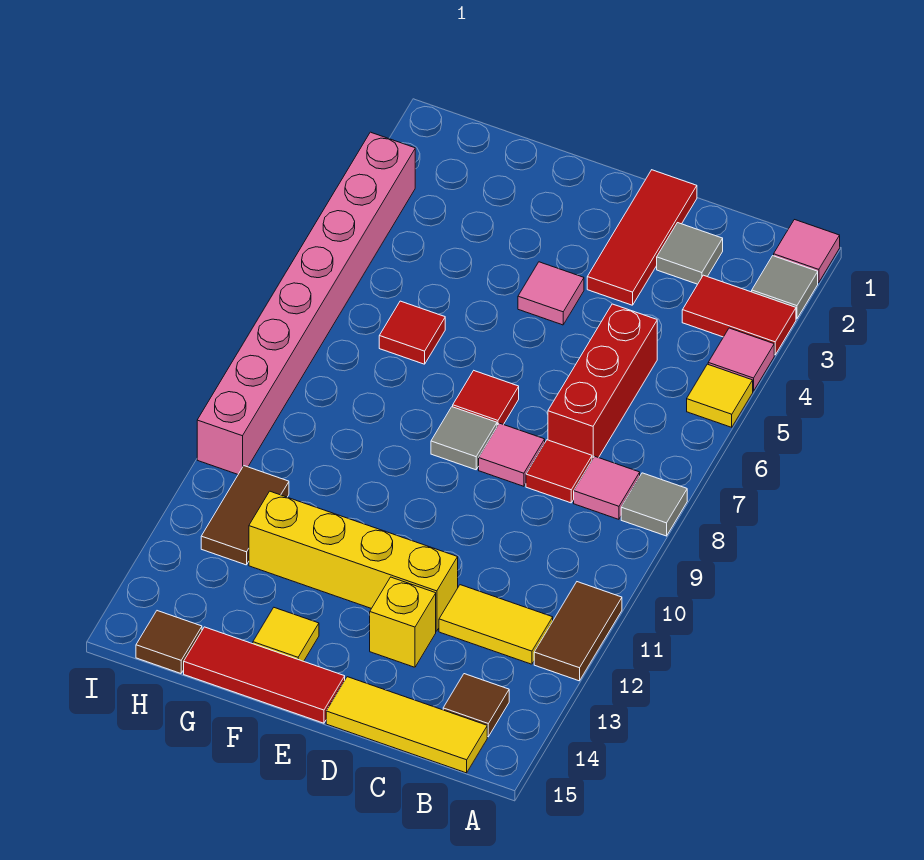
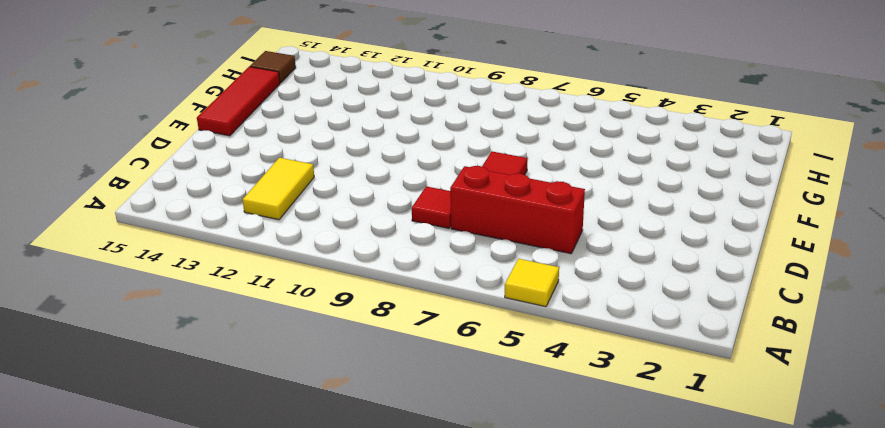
none -> pink tile A1 level 1
none -> grey tile A2 level 1
none -> red tile A3:B3 level 1

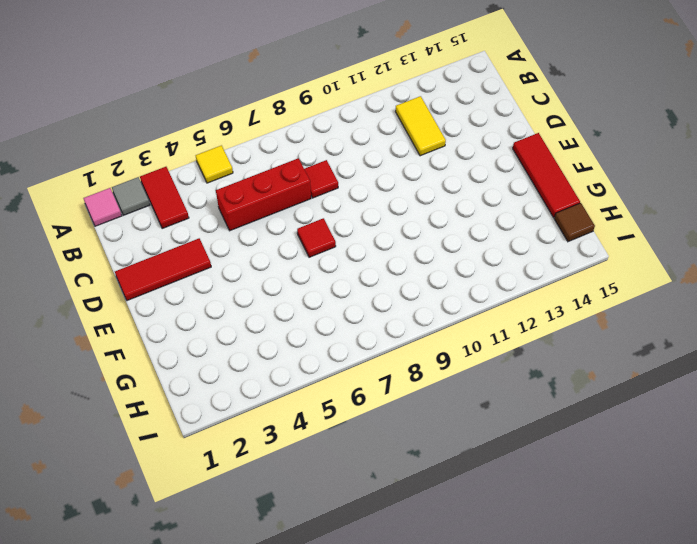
none -> pink tile A4 level 1
none -> grey tile A8 level 1
none -> brown tile A11:A12 level 1

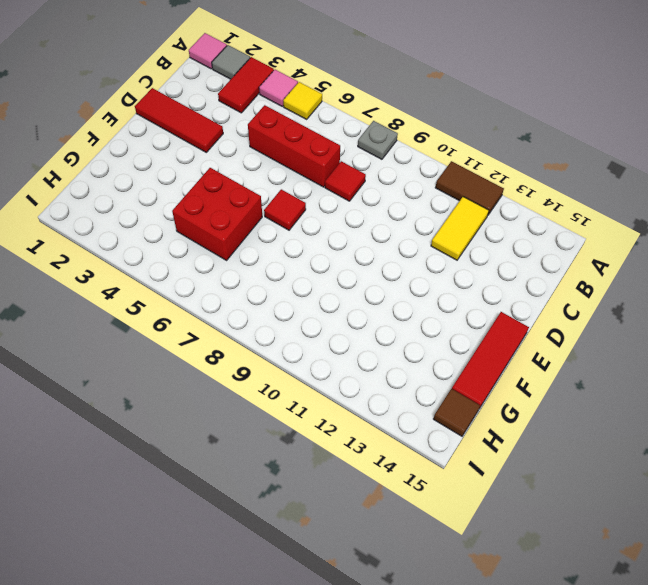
grey plate A8 level 1 -> grey tile A8 level 1
red brick F5:G6 level 1 -> red tile G6 level 1
none -> pink tile B8 level 1
none -> brown tile B14 level 1
none -> yellow tile B15:D15 level 1

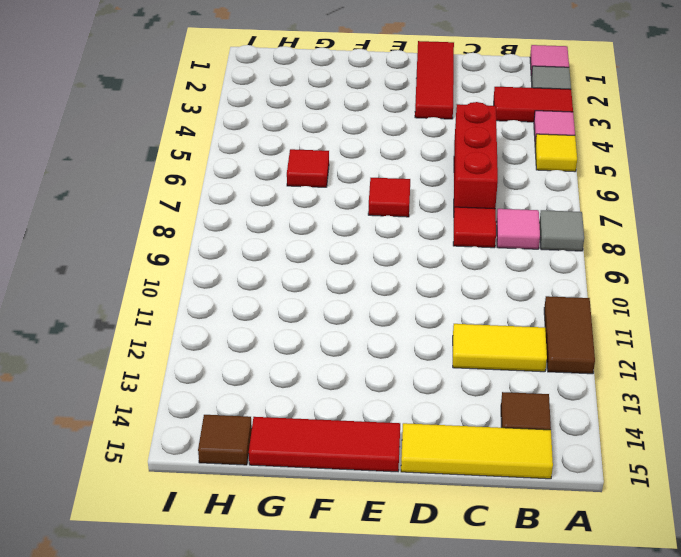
none -> grey tile C2 level 1
none -> pink tile D8 level 1
none -> yellow brick D12:G12 level 1

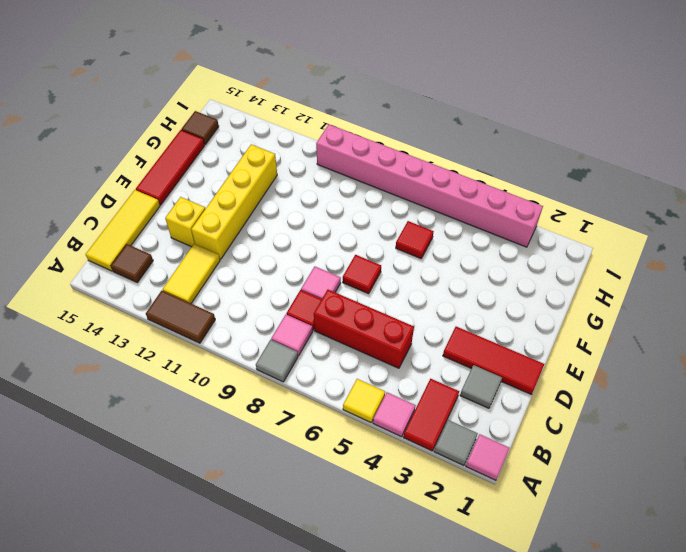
none -> pink tile E4 level 1
none -> grey tile E8 level 1
none -> yellow tile F14 level 1

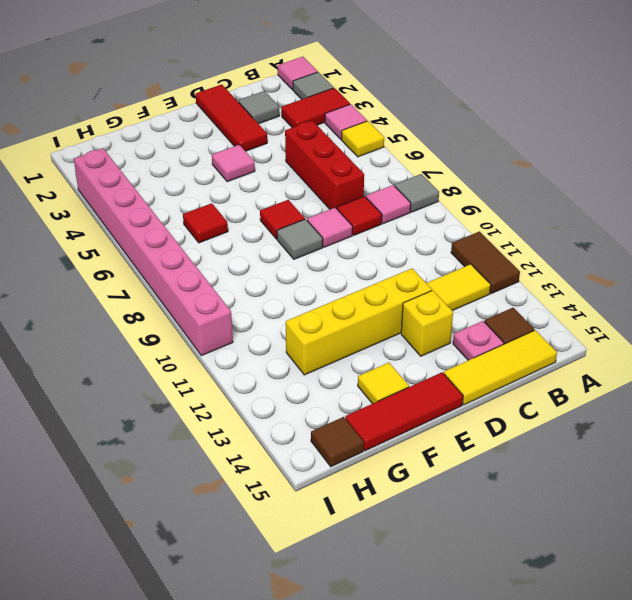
pink plate C14 level 1 -> none
none -> brown tile H11:H12 level 1

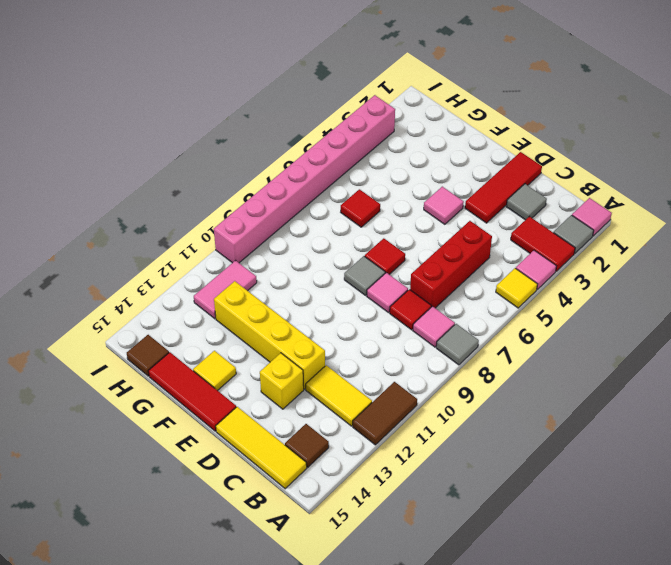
pink tile H11:H12 level 1 -> brown tile H11:H12 level 1

